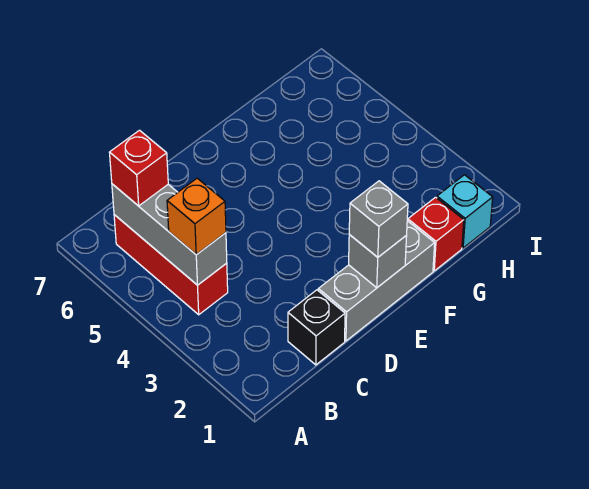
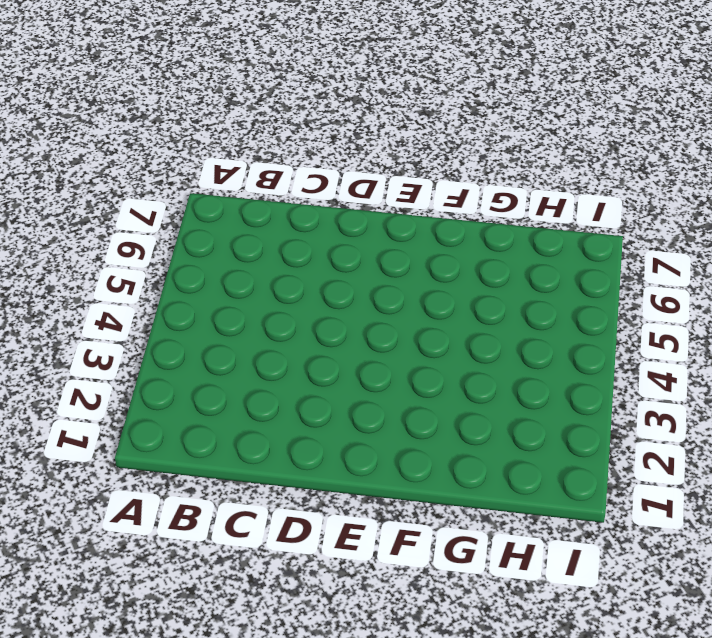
none -> red brick B4:B6 level 1
none -> black brick C1 level 1

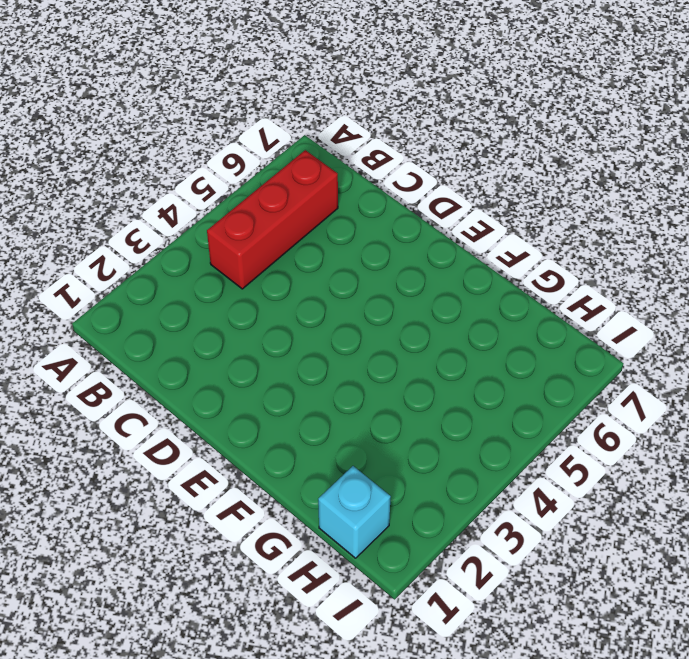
none -> black brick C1 level 1
none -> grey brick D1:F1 level 1

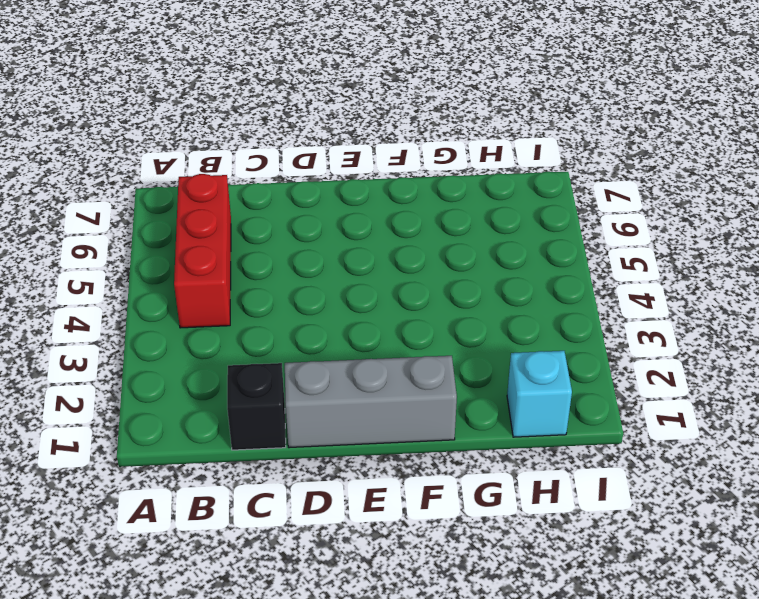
none -> red brick G1 level 1
none -> grey brick B4:B6 level 2

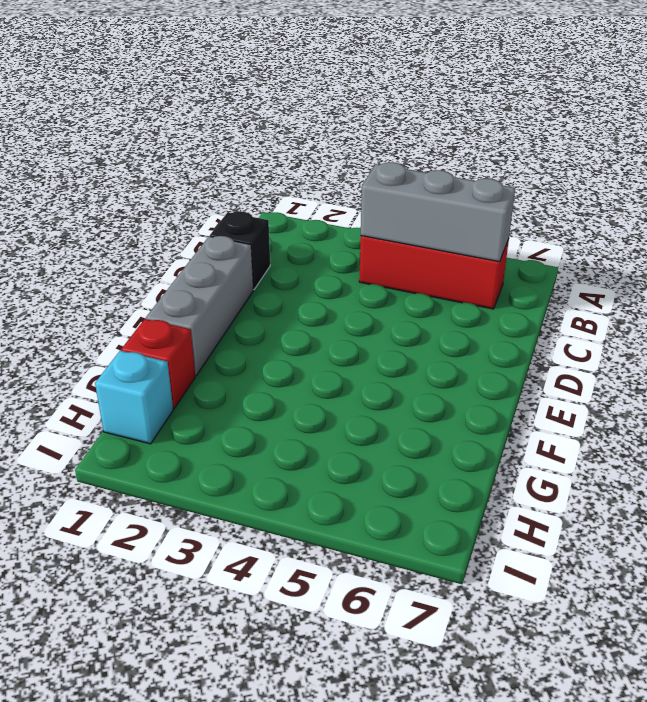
none -> grey brick E1 level 2
none -> orange brick B4 level 3

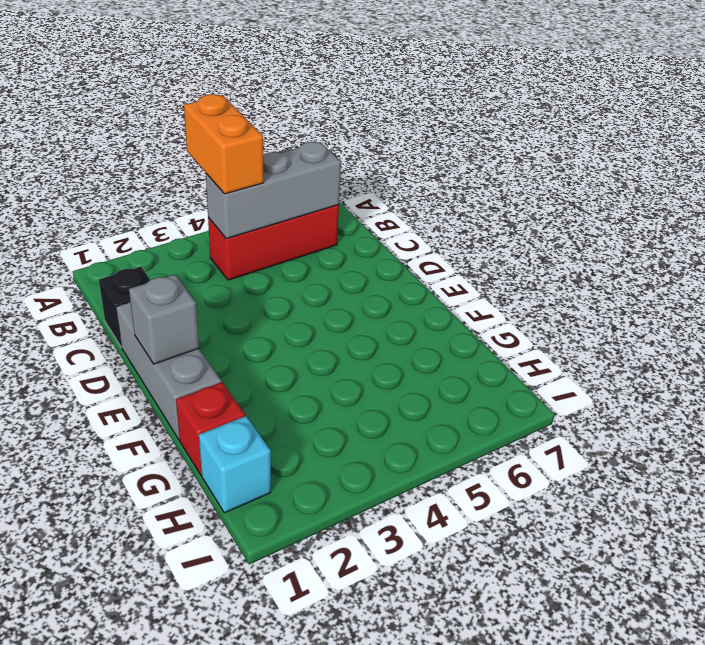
orange brick A4:B4 level 3 -> orange brick B4 level 3
none -> red brick B6 level 3
none -> grey brick E1 level 3

